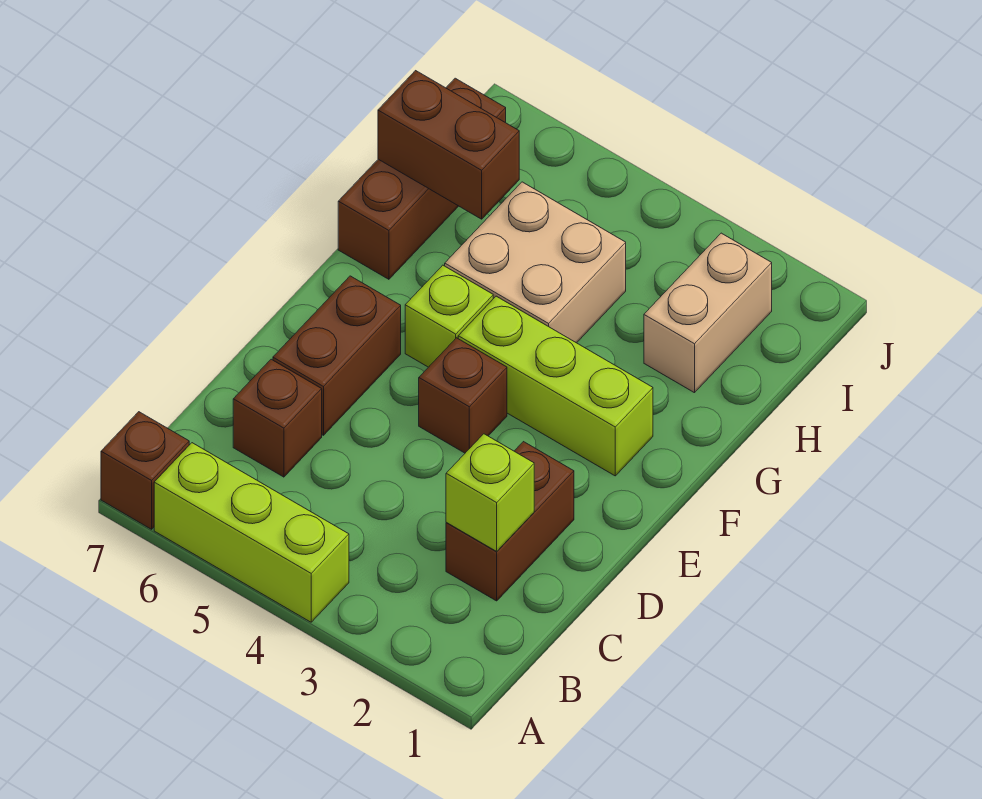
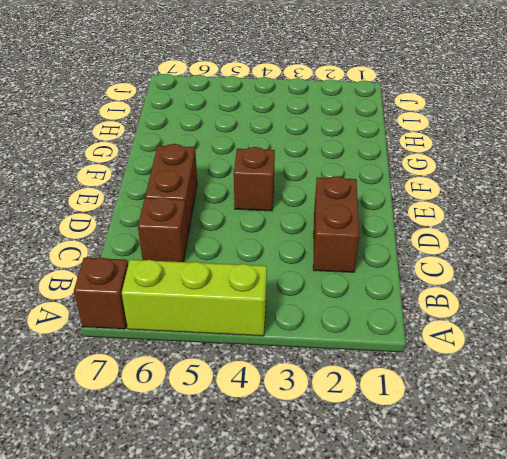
none -> lime brick F2:F4 level 1
none -> lime brick F5 level 1
none -> tan brick G4:H5 level 1

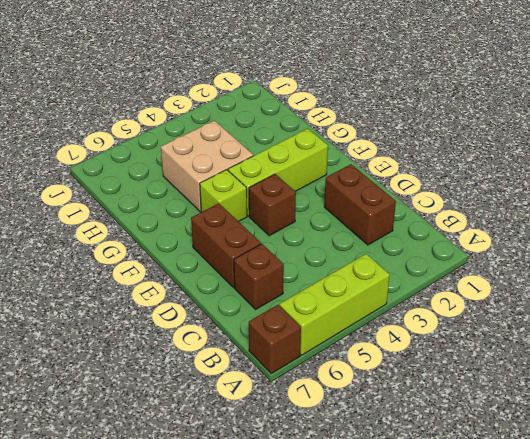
none -> brown brick G7:I7 level 1
none -> tan brick H2:I2 level 1
none -> lime brick C2 level 2

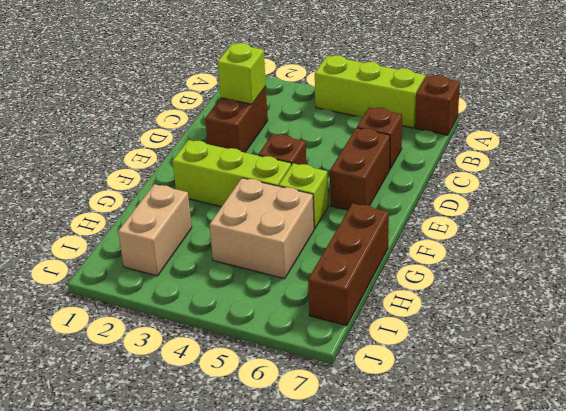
none -> brown brick H6:H7 level 2

